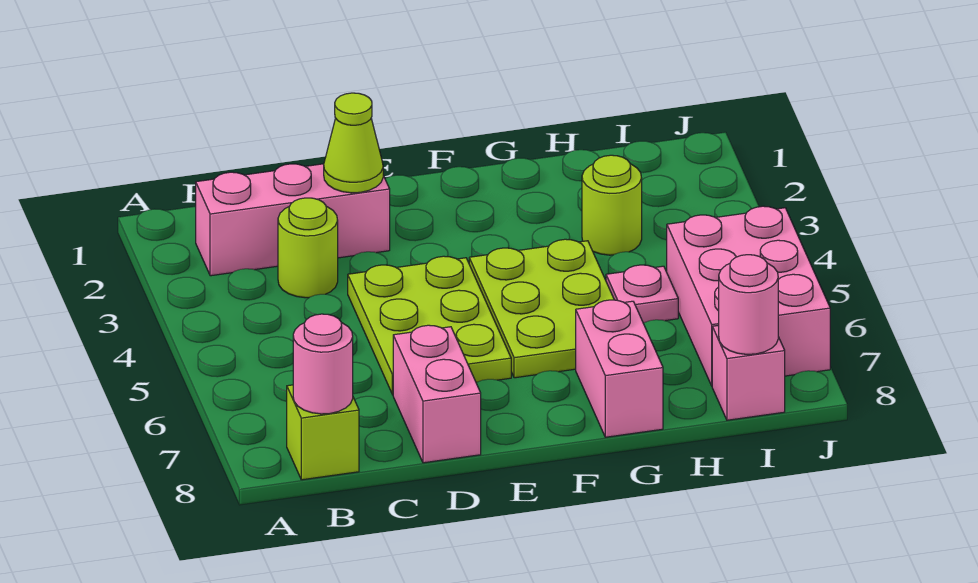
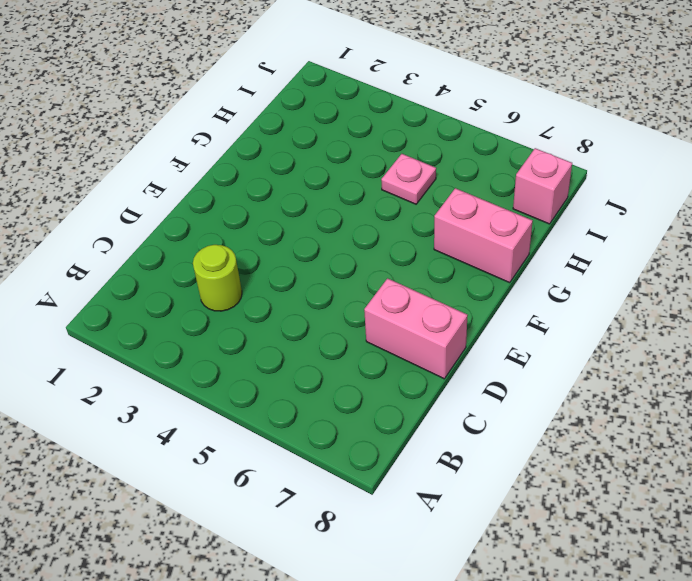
none -> pink brick B2:D2 level 1
none -> lime brick B8 level 1
none -> lime plate D4:E6 level 1

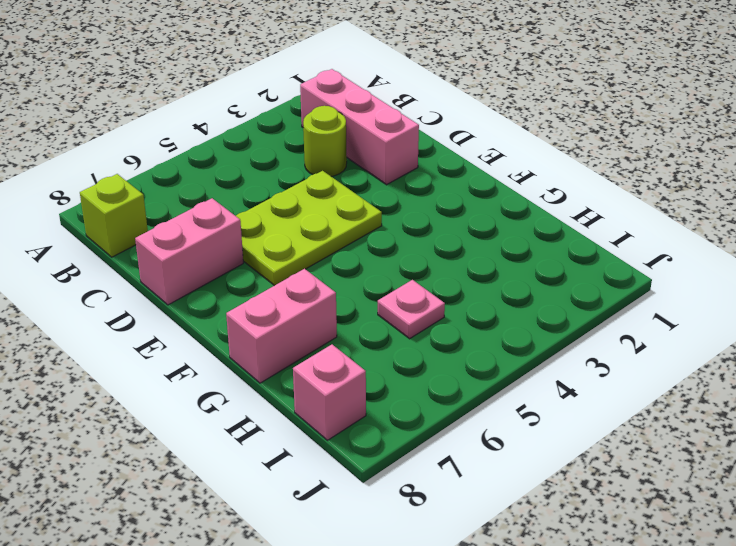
none -> lime plate F4:G6 level 1
none -> lime round brick H3 level 1
none -> pink brick I5:J7 level 1

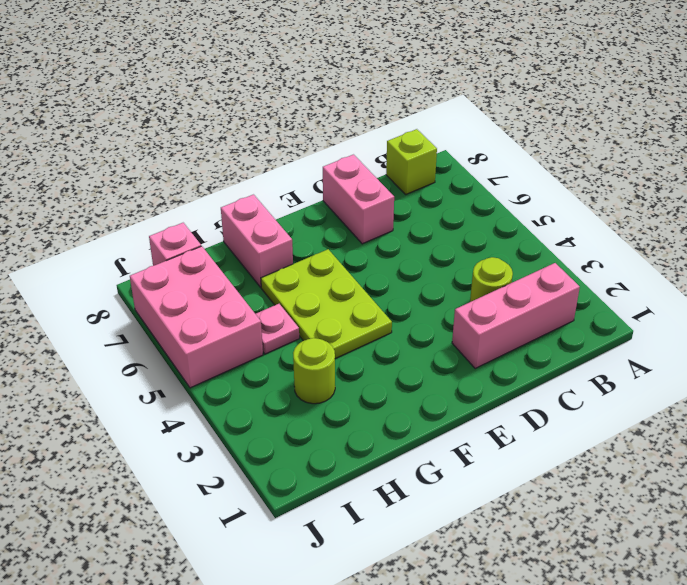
none -> lime plate D4:E6 level 1
none -> pink round brick B8 level 2
none -> lime cone D2 level 2

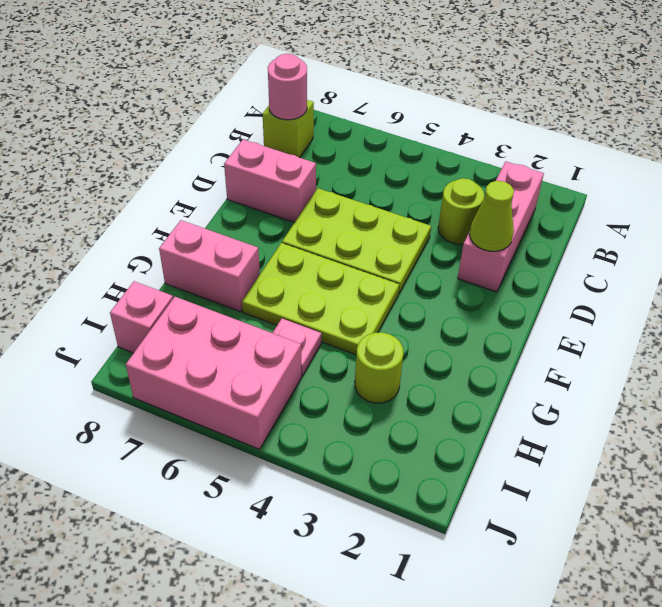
none -> pink round brick I8 level 2

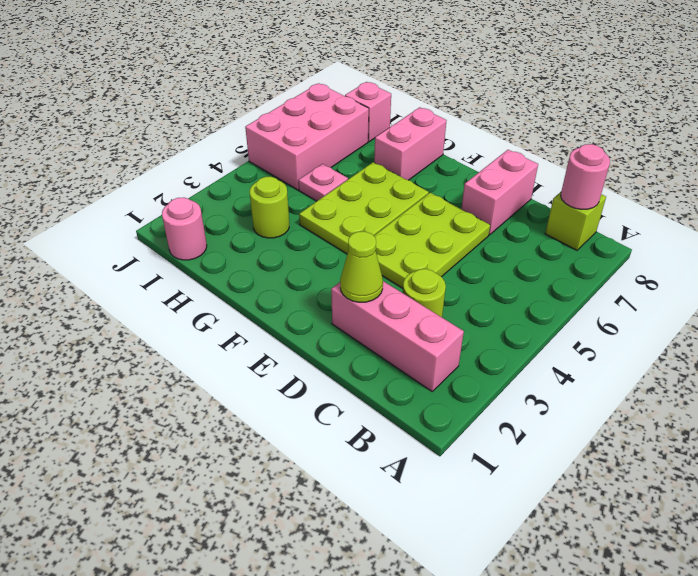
pink round brick I1 level 1 -> pink round brick I8 level 2

